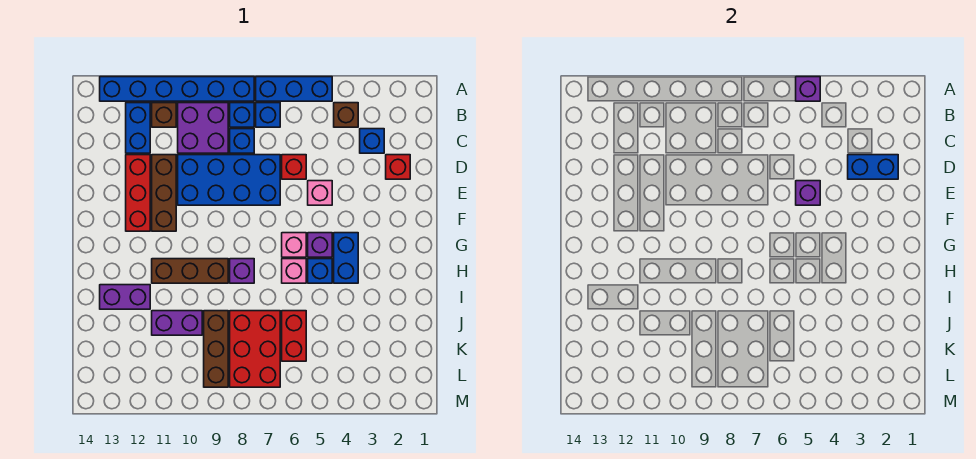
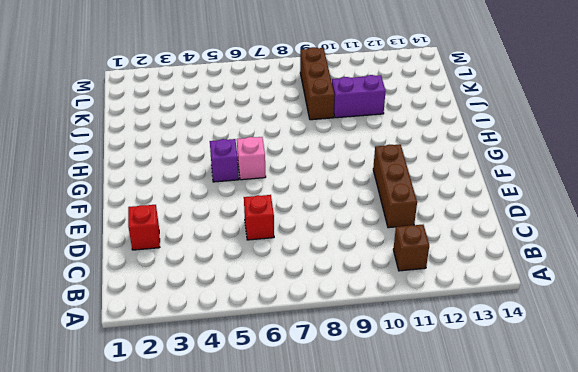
none -> blue brick A5:A7 level 1
none -> blue brick A8:A13 level 1
none -> brown brick B4 level 1
none -> blue brick B7 level 1

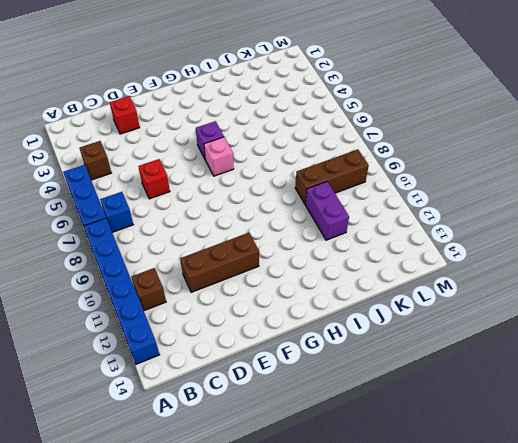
none -> blue brick B8 level 1
none -> purple brick B9:C10 level 1
none -> blue brick B12:C12 level 1
none -> blue brick C3 level 1

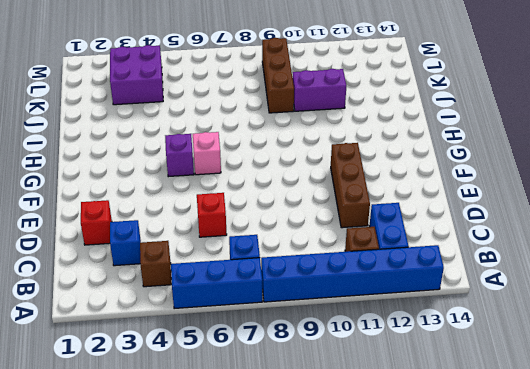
purple brick K3:L4 level 1 -> purple brick B9:C10 level 1
none -> blue brick B8 level 1
none -> blue brick C8 level 1
none -> blue brick D7:E10 level 1
none -> red brick D12:F12 level 1

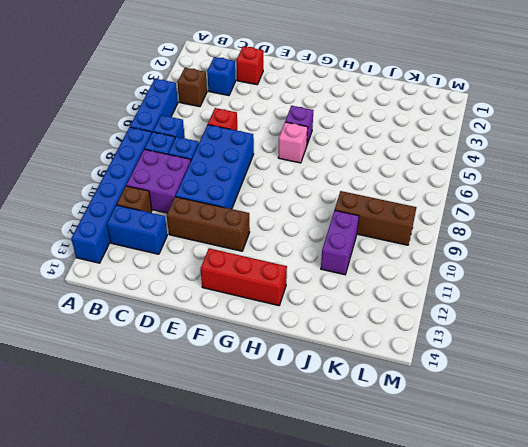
red brick F13:H13 level 1 -> red brick D12:F12 level 1
none -> pink brick E5 level 1
none -> blue brick G4:H4 level 1
none -> blue brick H5 level 1
none -> pink brick H6 level 1

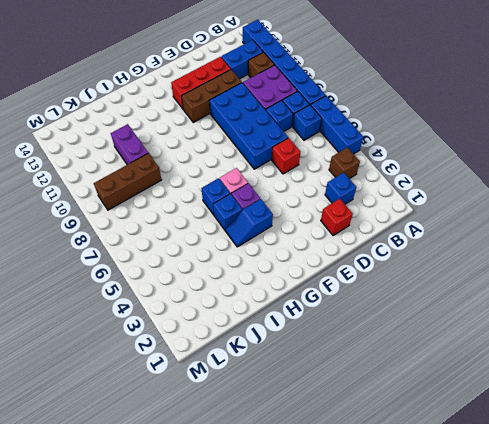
blue slope G4:H4 level 1 top G -> blue brick G4:H4 level 1
blue brick H6 level 1 -> pink brick H6 level 1
none -> pink brick E5 level 1
none -> purple brick H8 level 1
none -> brown brick H9:H11 level 1
none -> purple brick I12:I13 level 1

